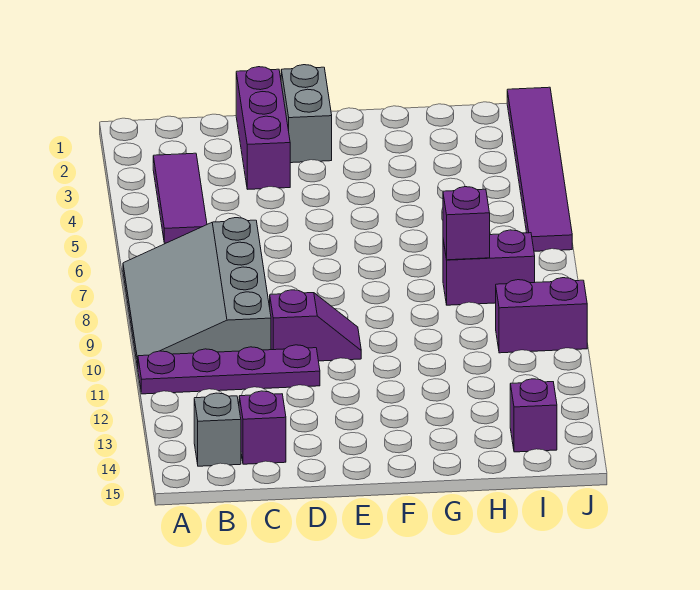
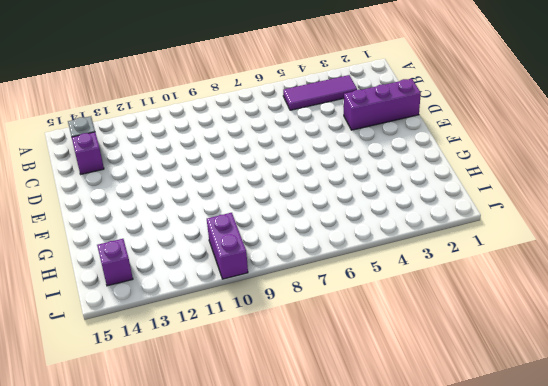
none -> grey slope A7:C10 level 1 top C
none -> purple plate A11:D11 level 1
none -> purple slope D10:E10 level 1 top D

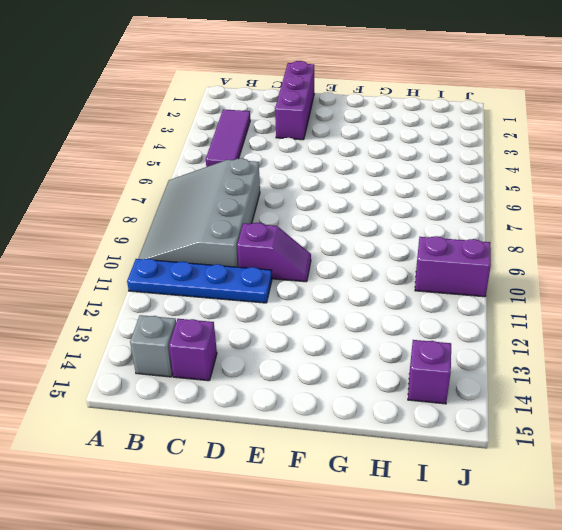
blue plate A11:D11 level 1 -> purple plate A11:D11 level 1
none -> grey brick E1:E2 level 1
none -> purple brick H8:I8 level 1
none -> purple tile J1:J6 level 1

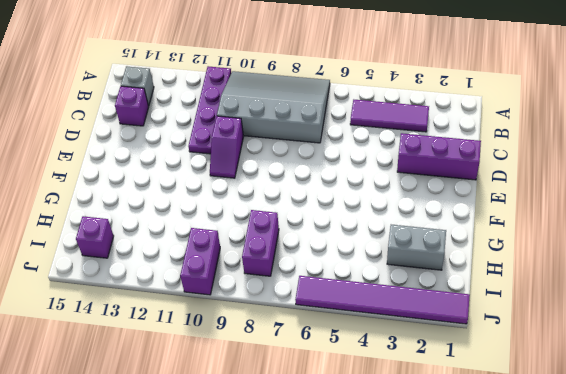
grey brick H2:H3 level 1 -> grey brick E1:E2 level 1
none -> purple brick H8 level 2

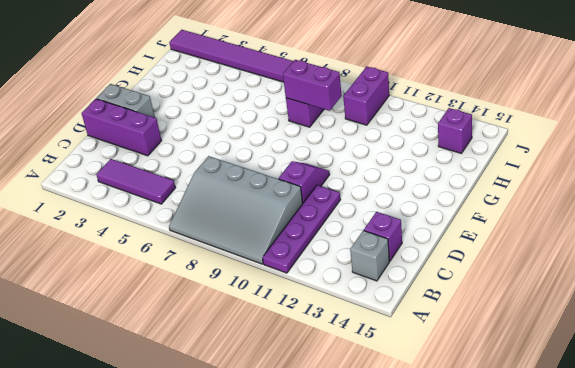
purple brick H8:H9 level 2 -> purple brick H8 level 2

